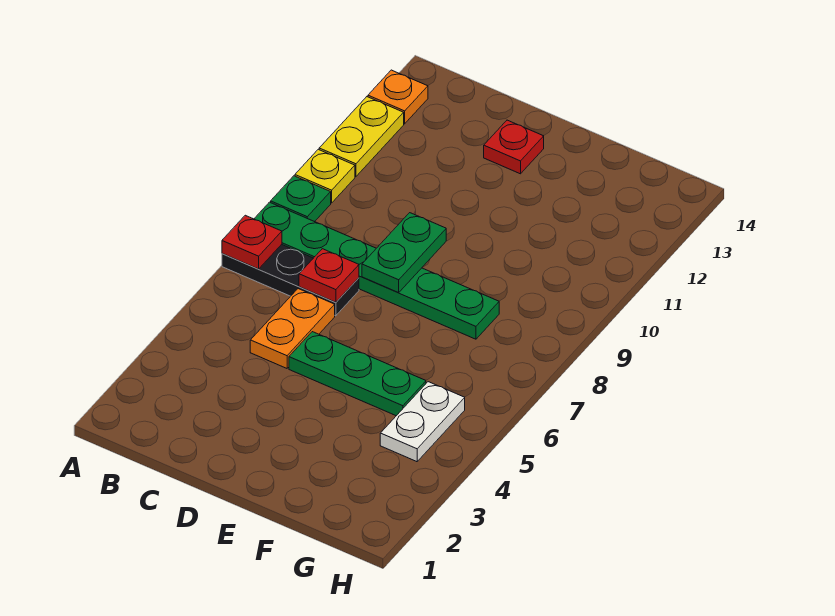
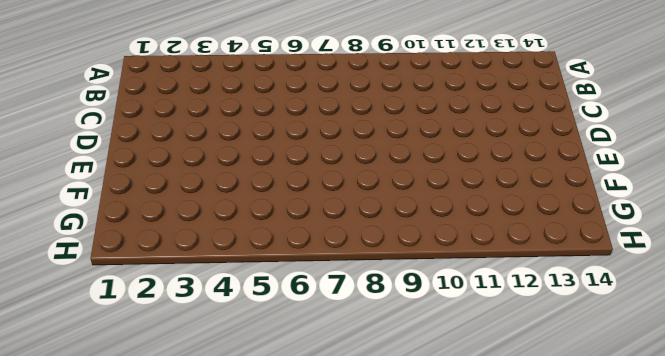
none -> black plate A7:C7 level 1
none -> green plate A8:F8 level 1
none -> green plate A9 level 1

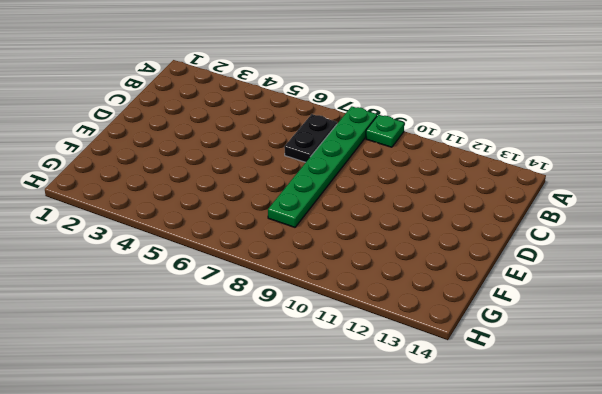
black plate B7:C7 level 1 -> black plate A7:C7 level 1
none -> yellow plate A10 level 1
none -> yellow plate A11:A12 level 1
none -> orange plate A13 level 1

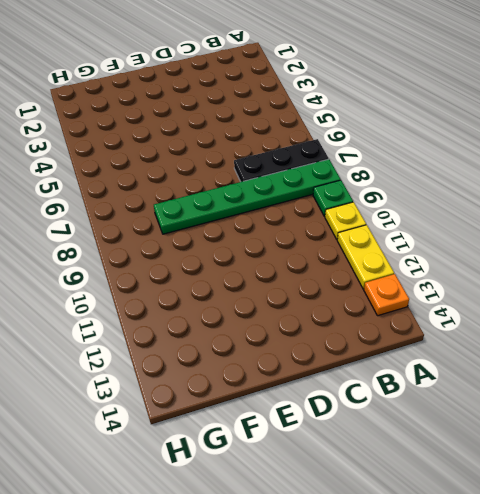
none -> orange plate C5:C6 level 1
none -> green plate D5:F5 level 1
none -> red plate D13 level 1

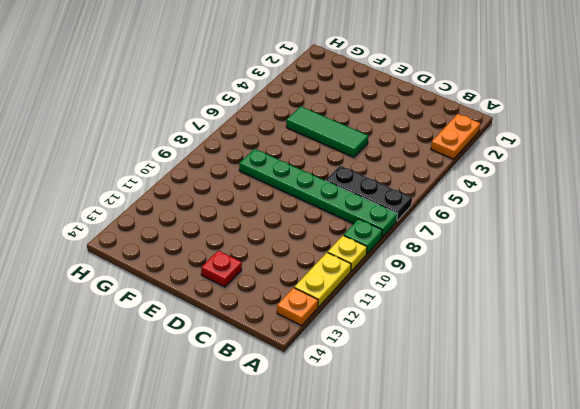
orange plate A2:A3 level 1 -> orange plate C5:C6 level 1
green tile D5:F5 level 1 -> green plate D5:F5 level 1
none -> white plate G4:G5 level 1
none -> red plate A7 level 2
none -> red plate C7 level 2

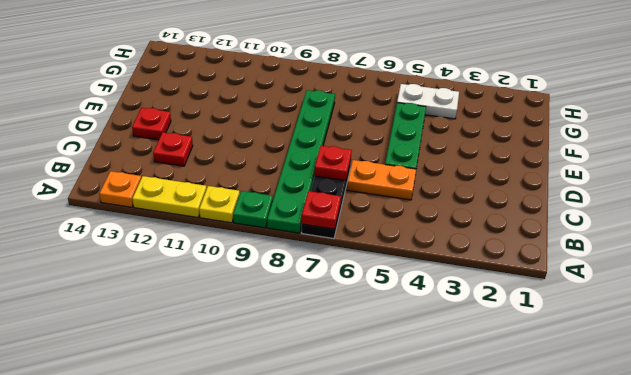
red plate C12 level 1 -> none
none -> green plate D8:D9 level 2

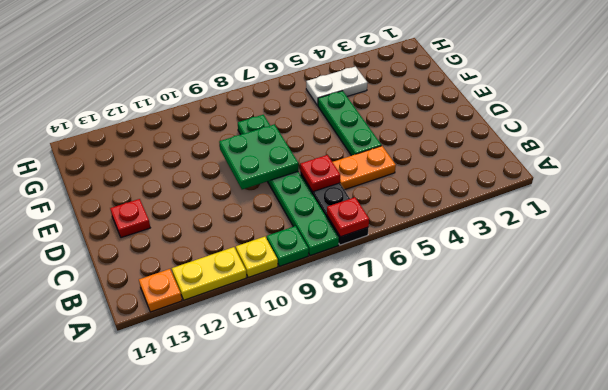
green plate D8:E9 level 2 -> green plate D8:D9 level 2

